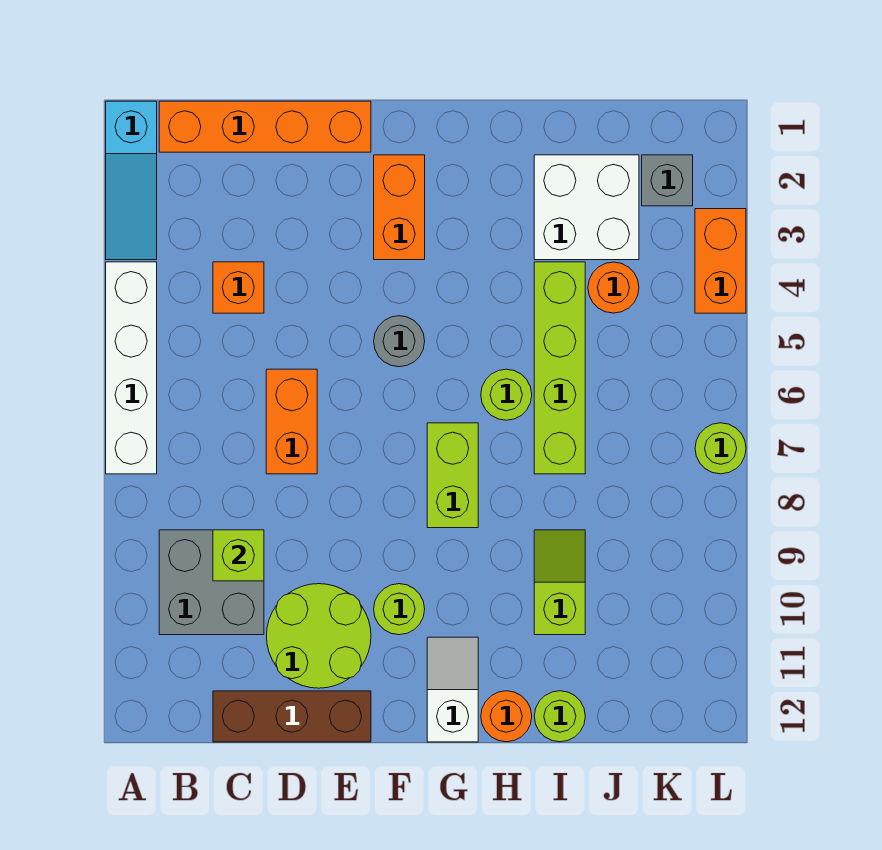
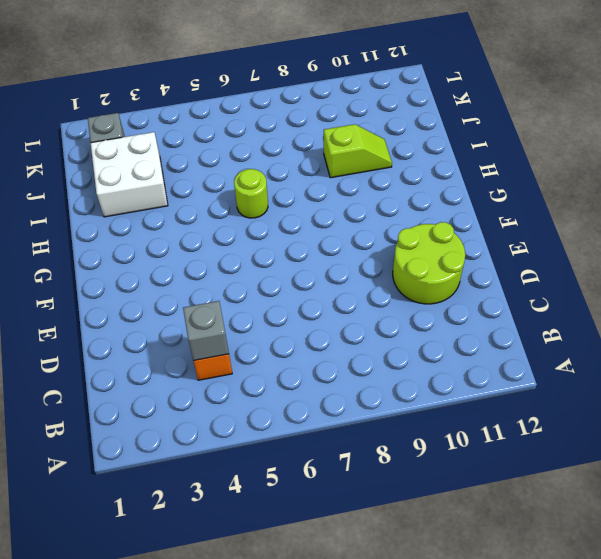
grey brick C4 level 2 -> none
lime slope I9:I10 level 1 top 9 -> lime slope I9:I10 level 1 top 10
none -> cyan slope A1:A3 level 1 top 1
none -> white brick A4:A7 level 1
none -> orange brick B1:E1 level 1

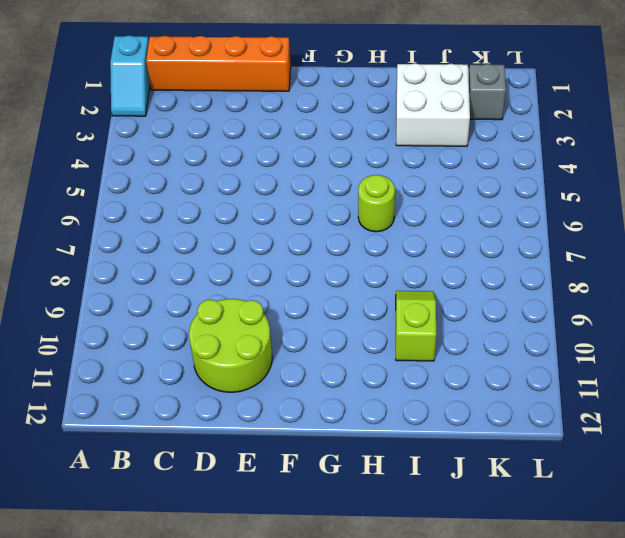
cyan slope A1:A2 level 1 top 1 -> cyan slope A1:A3 level 1 top 1
none -> white brick A4:A7 level 1
none -> grey brick B9:C10 level 1
none -> orange brick C4 level 1

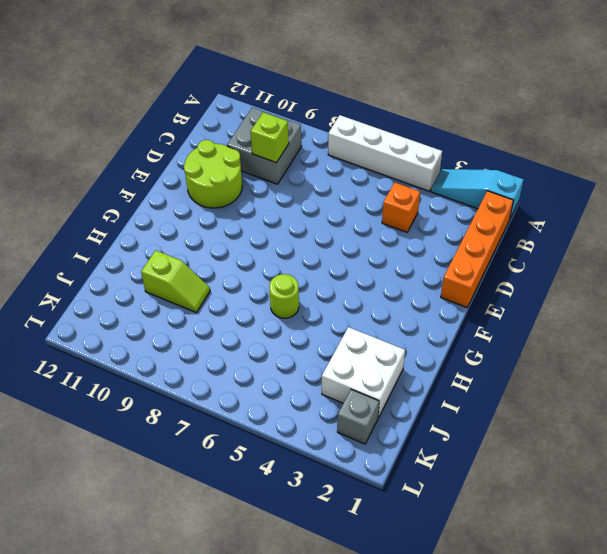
none -> brown brick C12:E12 level 1
none -> orange brick D6:D7 level 1
none -> orange brick F2:F3 level 1

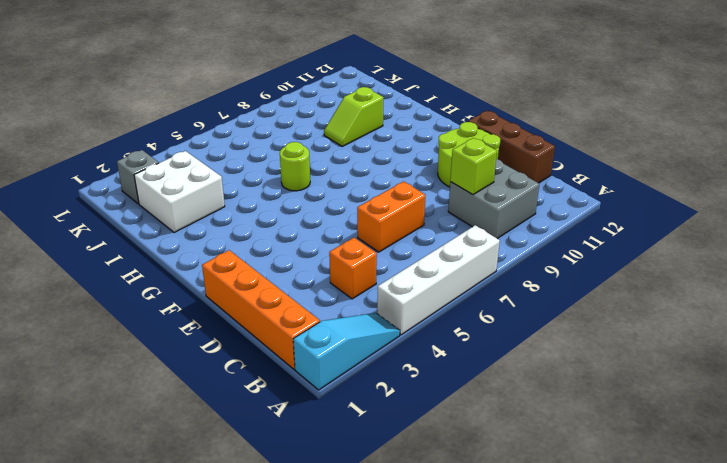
none -> orange brick F2:F3 level 1
none -> grey round brick F5 level 1
none -> lime round brick F10 level 1

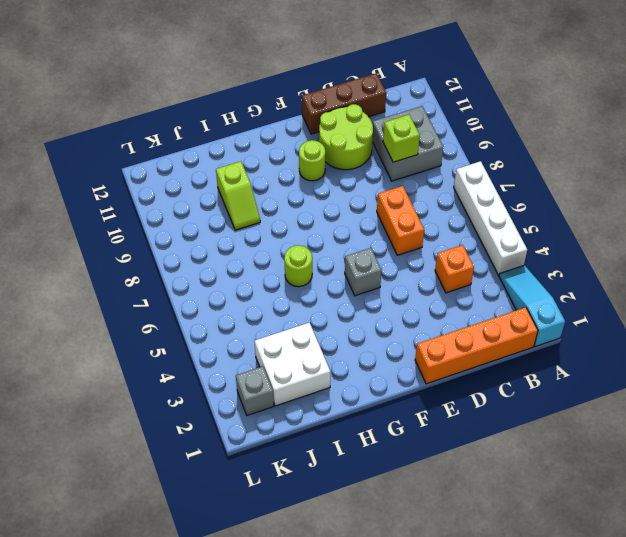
grey brick F5 level 1 -> grey round brick F5 level 1
none -> orange brick F2:F3 level 1
none -> lime brick G7:G8 level 1
none -> white slope G11:G12 level 1 top 12

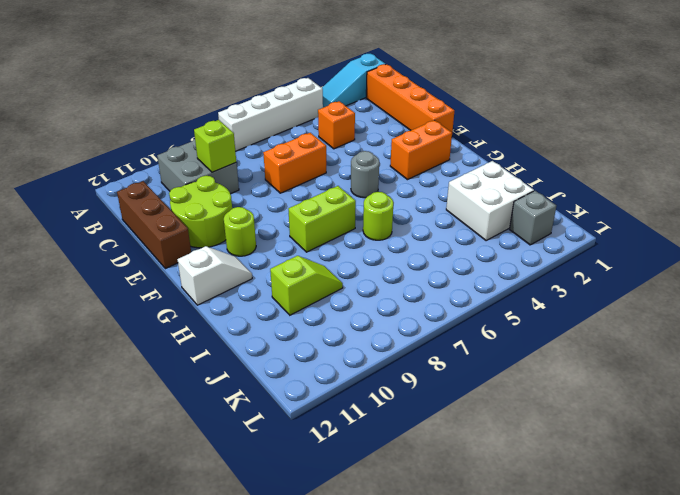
none -> orange round brick H12 level 1
none -> lime brick I4:I7 level 1
none -> lime round brick I12 level 1

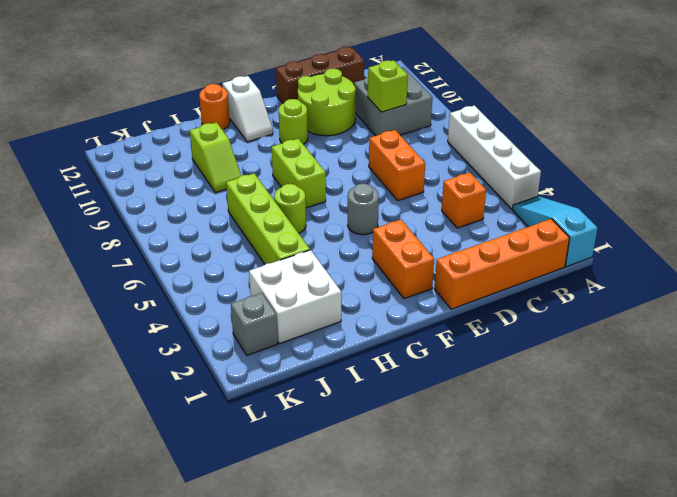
none -> lime round brick I12 level 1
none -> orange round brick J4 level 1
none -> orange brick L3:L4 level 1

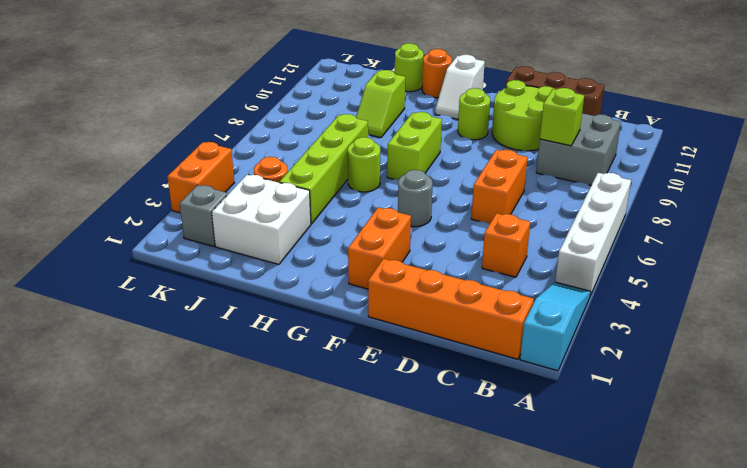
none -> lime round brick L7 level 1

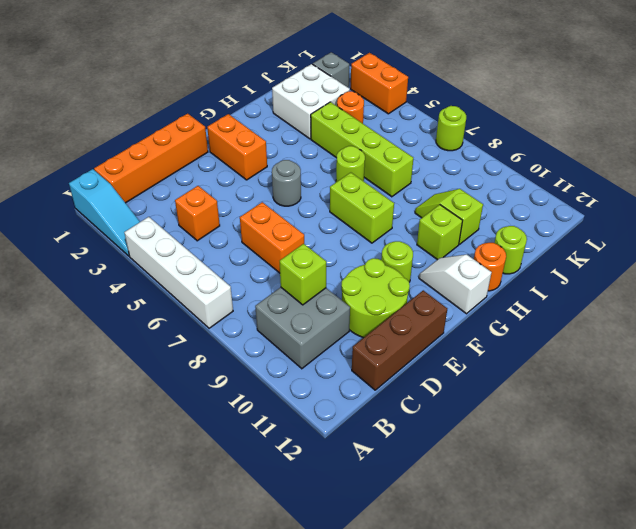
lime brick H10 level 1 -> none

